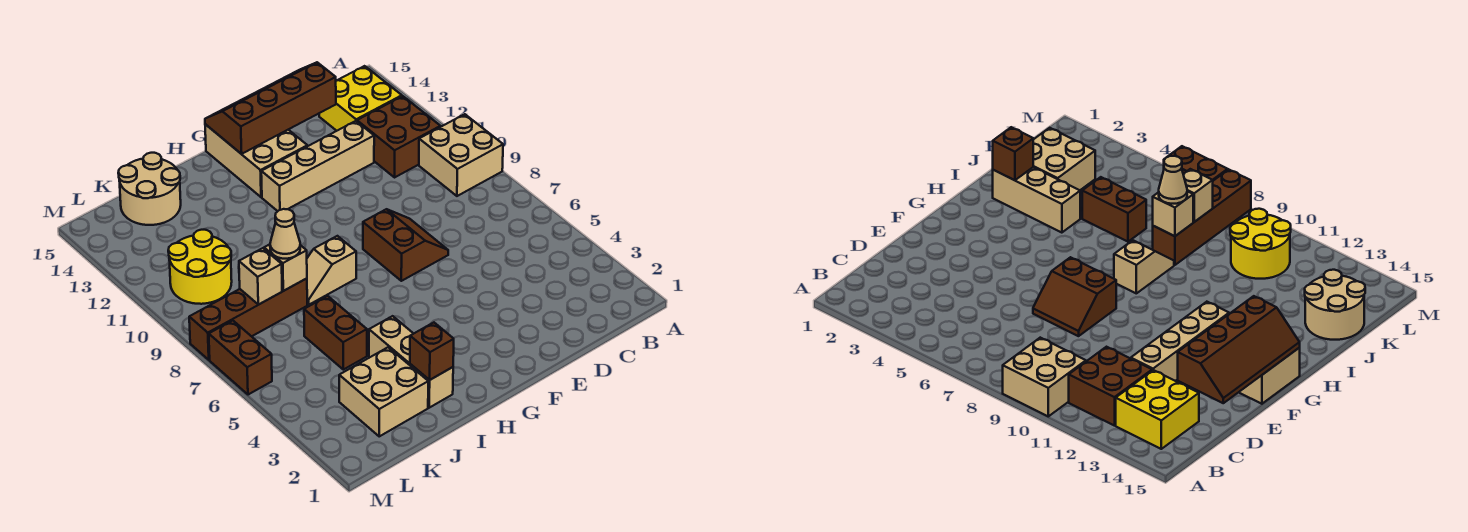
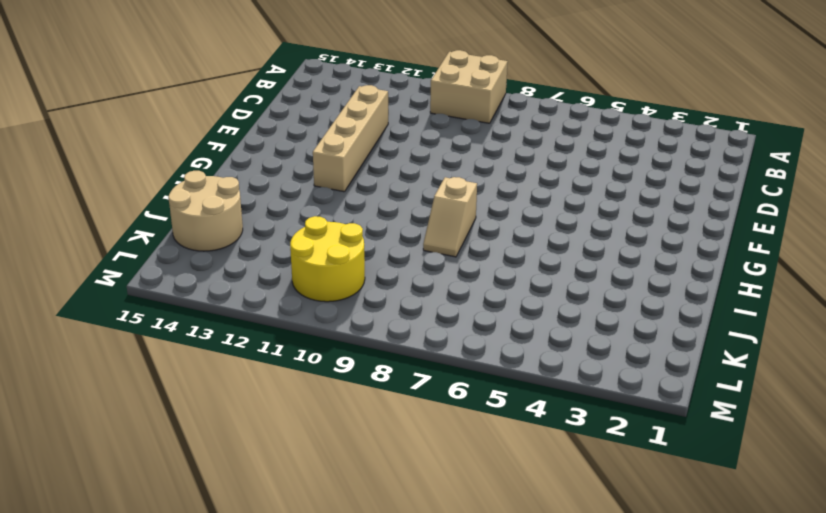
none -> brown brick B11:C12 level 1
none -> yellow brick B13:C14 level 1
none -> brown slope E7:F8 level 1 top F

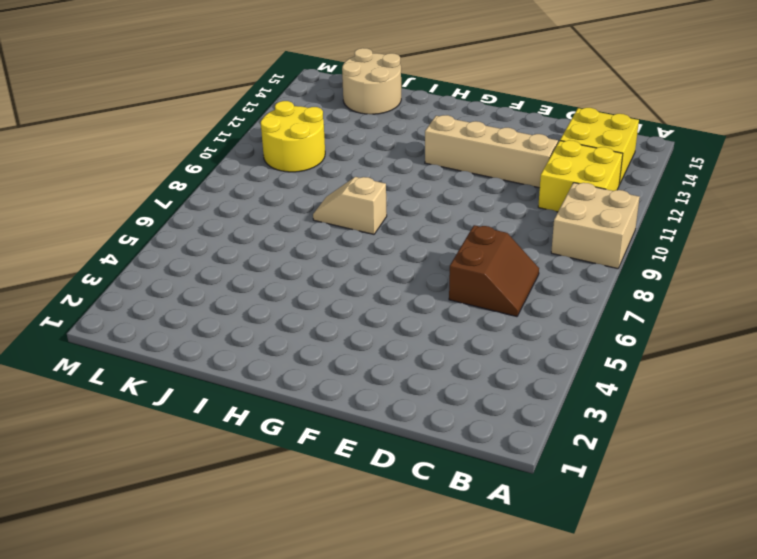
yellow brick B11:C12 level 1 -> brown brick B11:C12 level 1
brown slope C6:D7 level 1 top D -> brown slope E7:F8 level 1 top F
none -> tan brick F13:G15 level 1
none -> tan brick I2:I4 level 1
none -> tan brick J2:K3 level 1

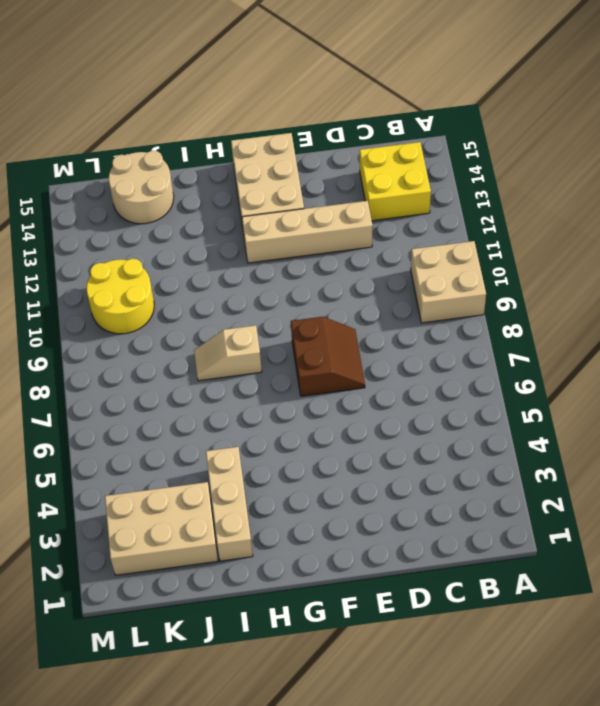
tan brick J2:L3 level 1 -> tan brick J2:K3 level 1
none -> brown brick B11:C12 level 1
none -> brown brick J5:J6 level 1
none -> brown brick J8:M8 level 1

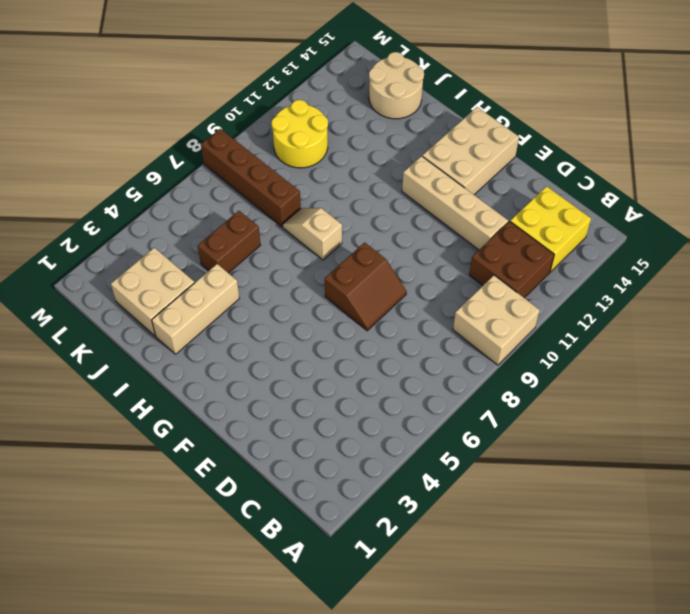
none -> brown brick M6:M7 level 1
none -> brown slope D14:G15 level 2 top 14
none -> brown brick I2 level 2

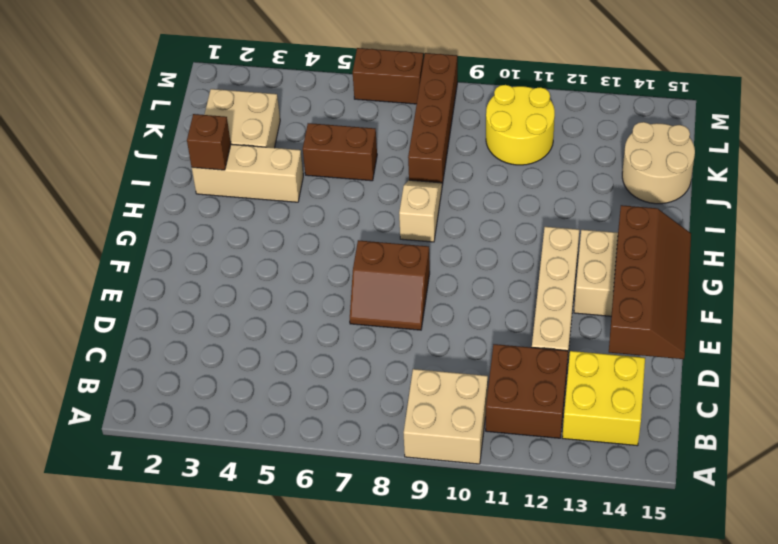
none -> tan brick J8 level 2
none -> tan brick K8 level 2
none -> tan cone J8 level 3

